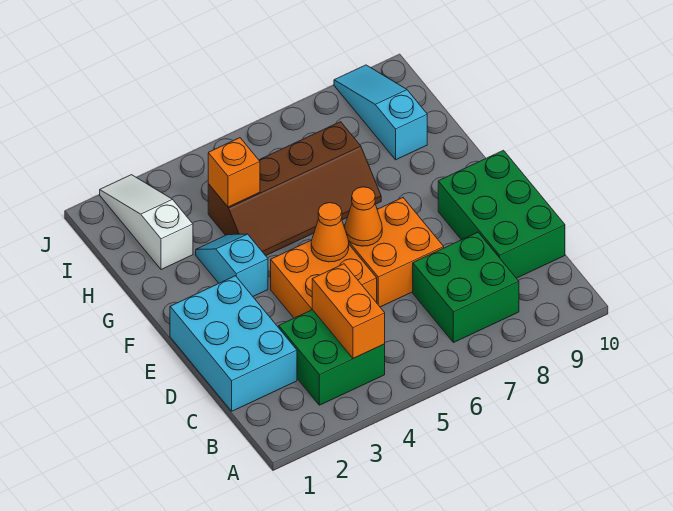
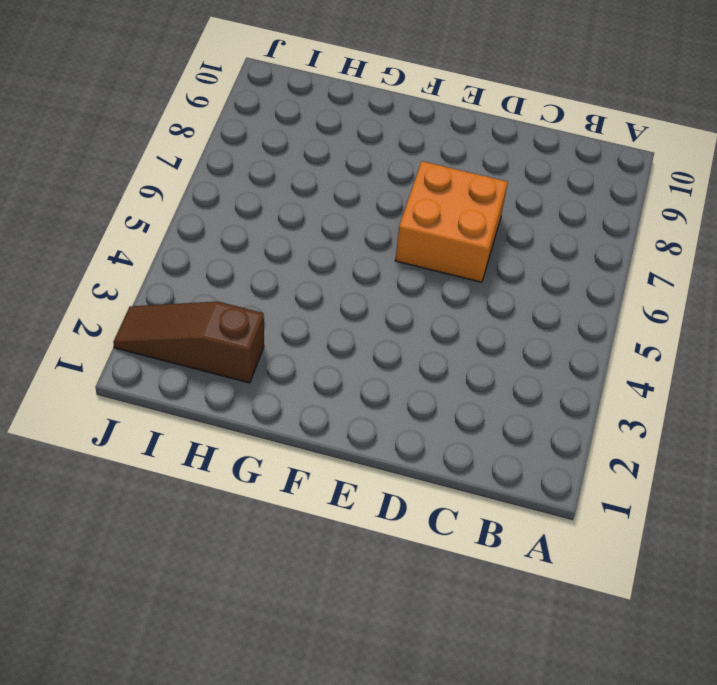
brown slope H2:J2 level 1 top H -> white slope H2:J2 level 1 top H
none -> green brick B3:C4 level 1
none -> green brick B7:C8 level 1
none -> cyan brick C1:E2 level 1

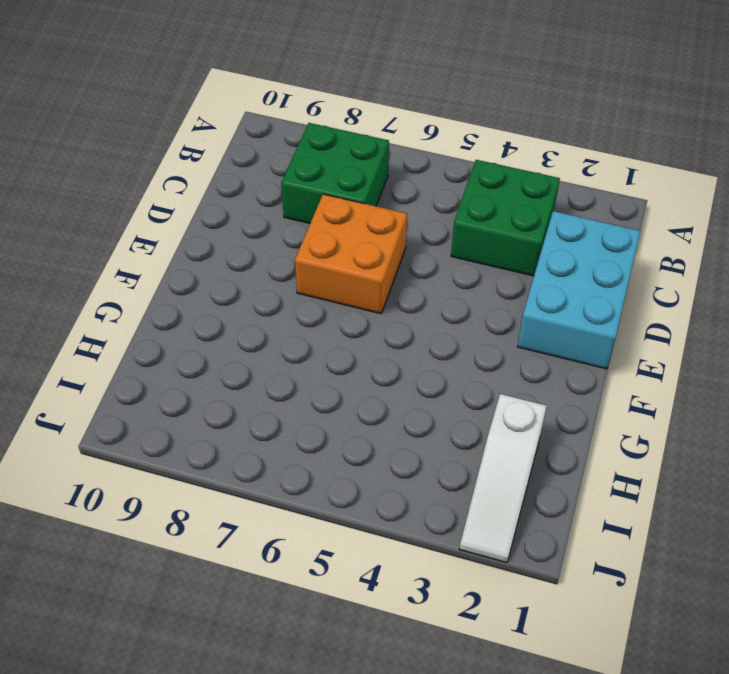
none -> green brick C9:E10 level 1
none -> orange brick D4:E5 level 1
none -> cyan slope F3:G3 level 1 top F

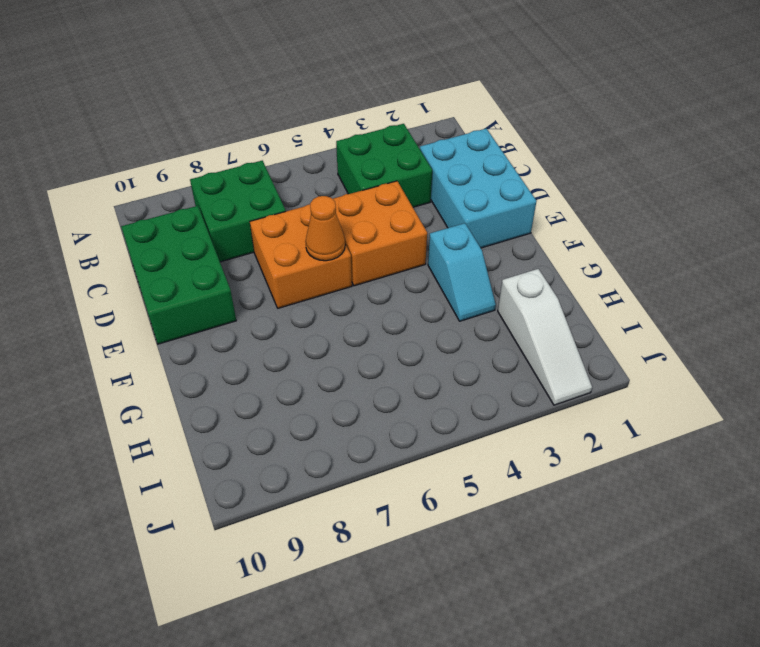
none -> brown slope G4:H7 level 1 top H
none -> cyan slope H9:J9 level 1 top H
none -> orange brick B4:C4 level 2

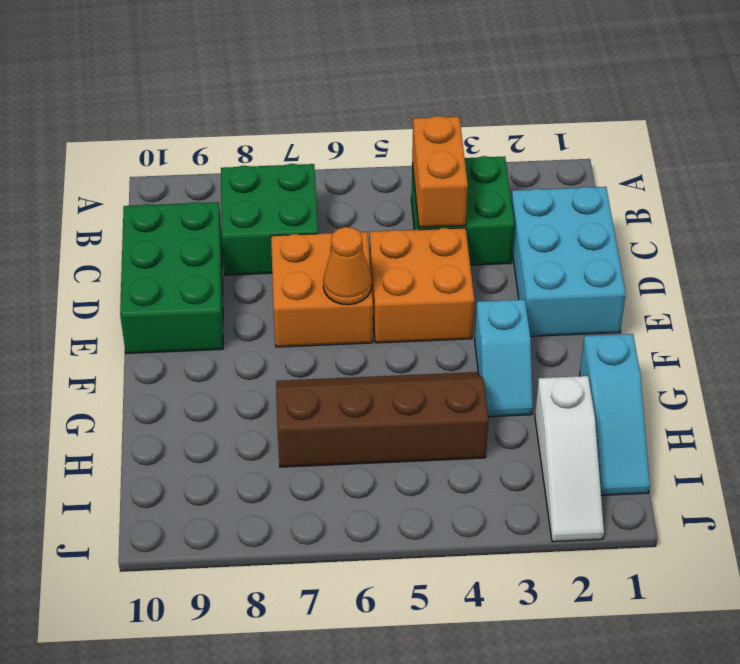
cyan slope G1:I1 level 1 top G -> cyan slope H9:J9 level 1 top H
none -> orange cone E5 level 2
none -> orange brick H4 level 2

